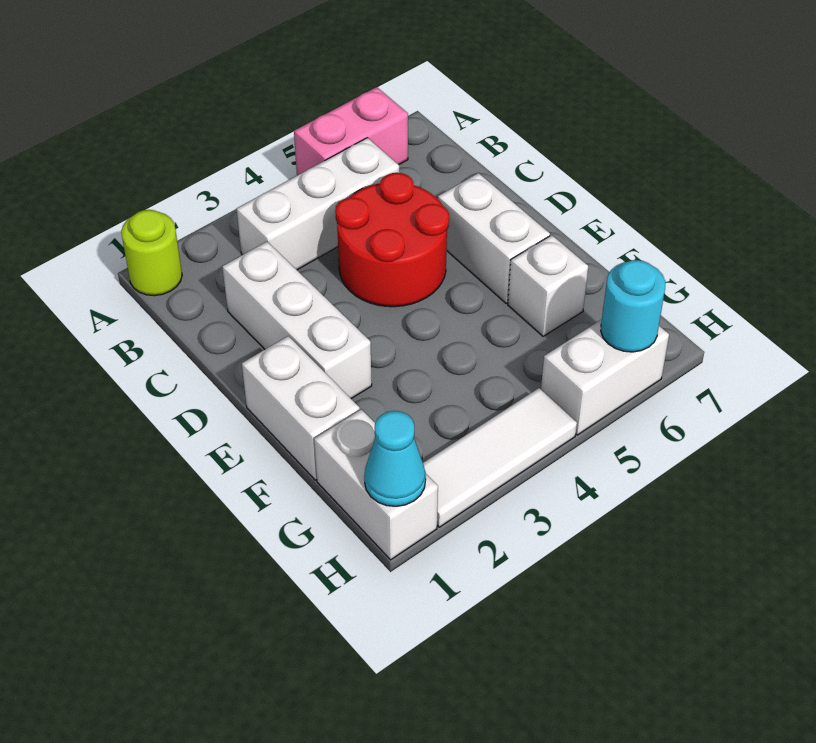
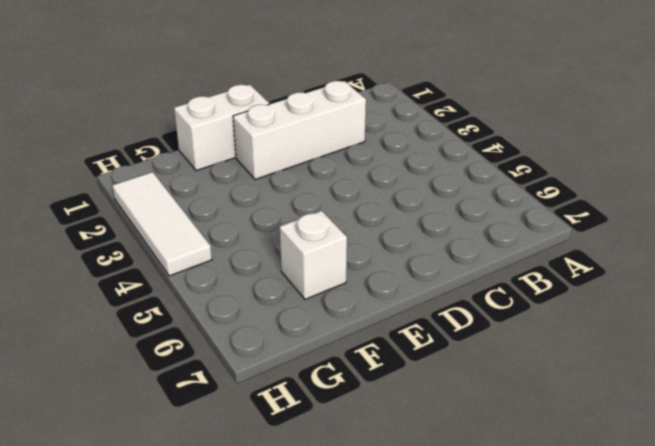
none -> lime round brick A1 level 1
none -> pink brick A5:A6 level 1
none -> white brick B3:B5 level 1

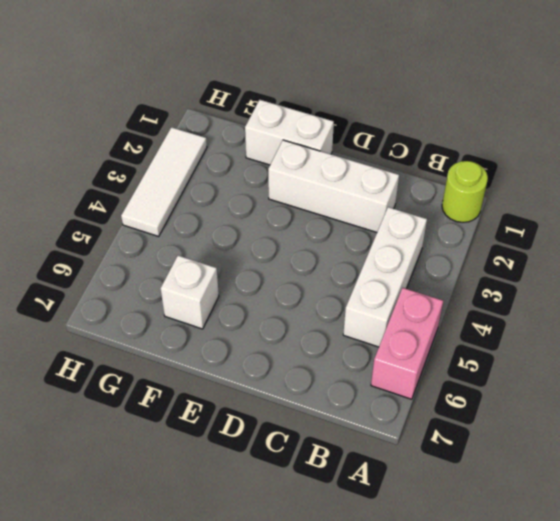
none -> red round brick C4:D5 level 1
none -> white brick D6:E6 level 1
none -> white brick G1:H1 level 1

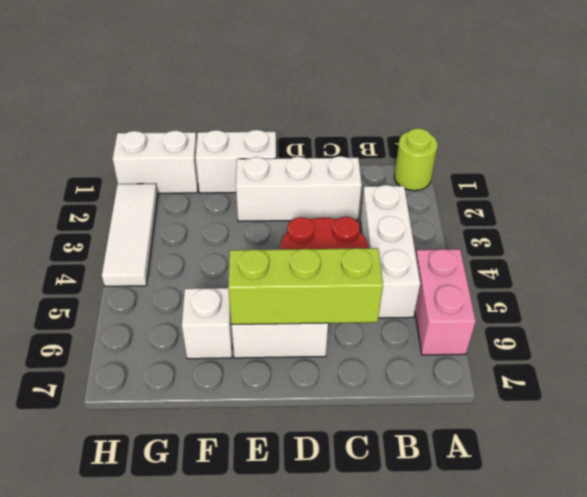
lime brick C6:E6 level 2 -> none
none -> white brick H5:H6 level 1
none -> cyan cone H1 level 2
none -> cyan round brick H6 level 2

